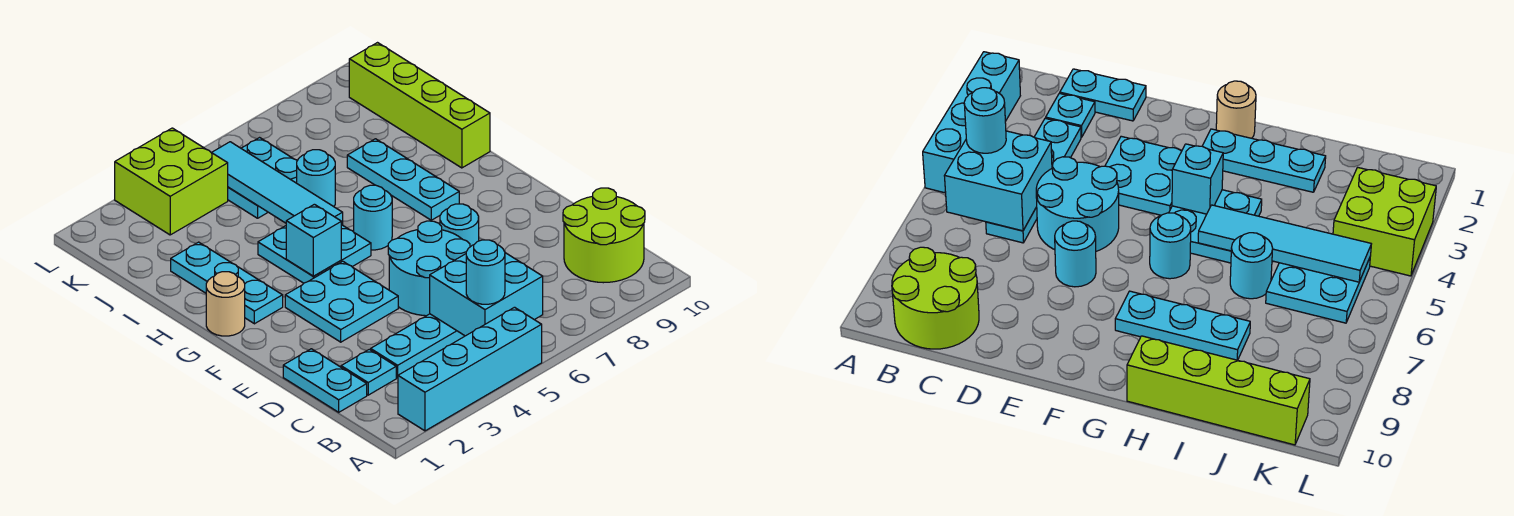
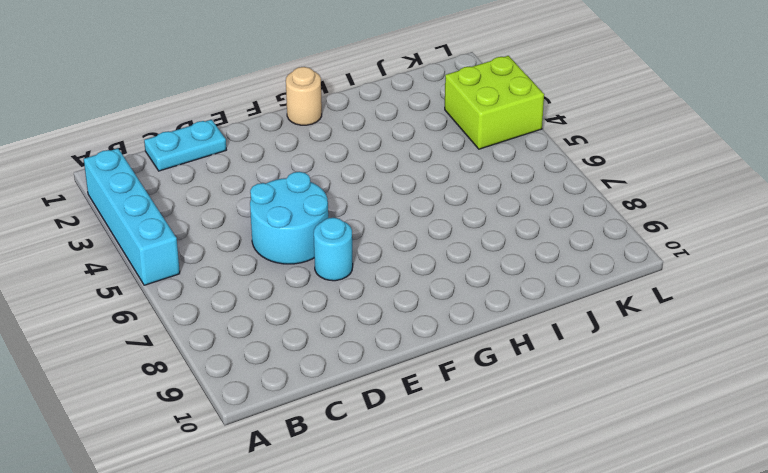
none -> lime round brick B9:C10 level 1
none -> cyan plate C2 level 1
none -> cyan plate C3:C6 level 1

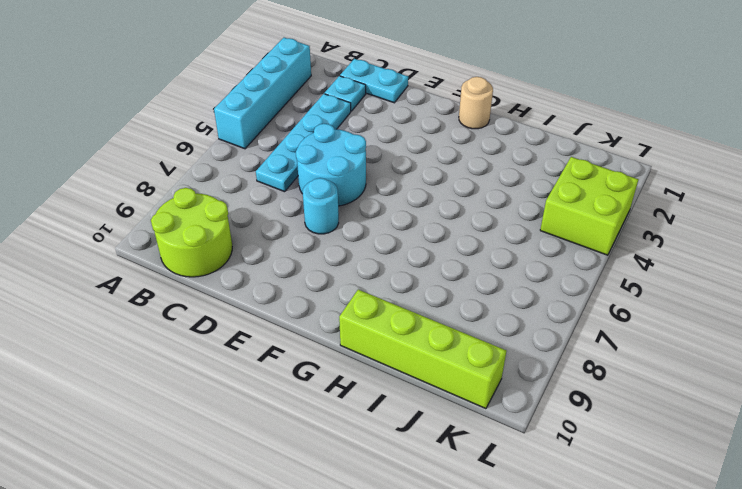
none -> cyan plate E3:F4 level 1
none -> cyan plate G2:I2 level 1
none -> cyan plate G4:H5 level 1

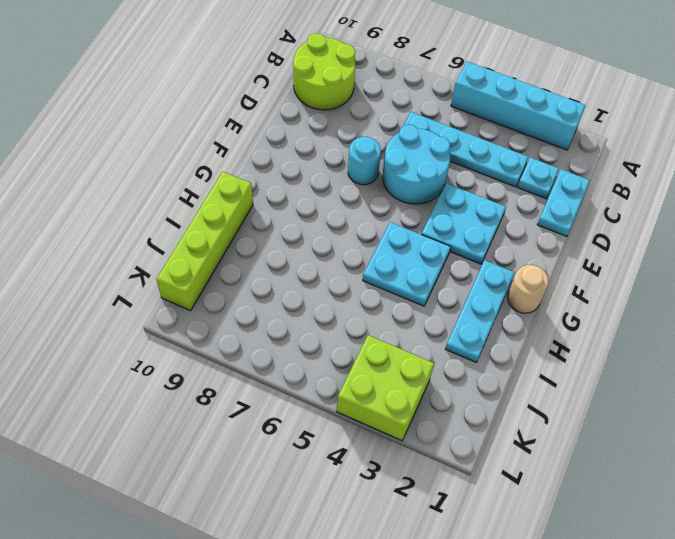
none -> cyan round brick G6 level 1
none -> cyan plate G8:I8 level 1
none -> cyan round brick I6 level 1

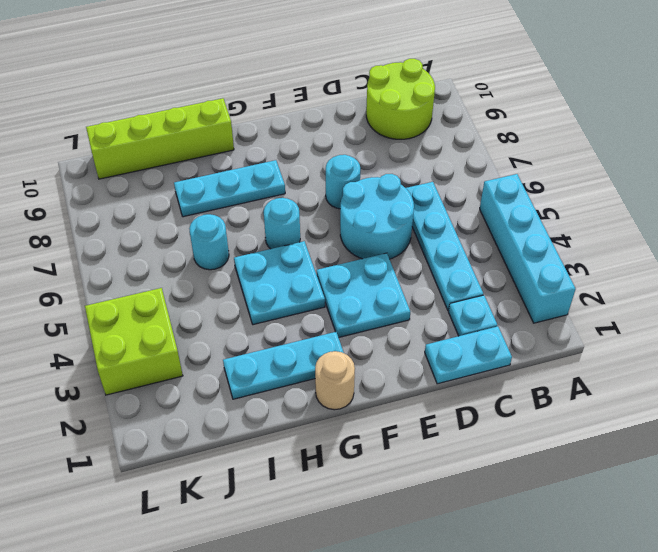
none -> cyan plate J5:K6 level 1
none -> cyan brick B5:C6 level 2
none -> cyan brick G4 level 2

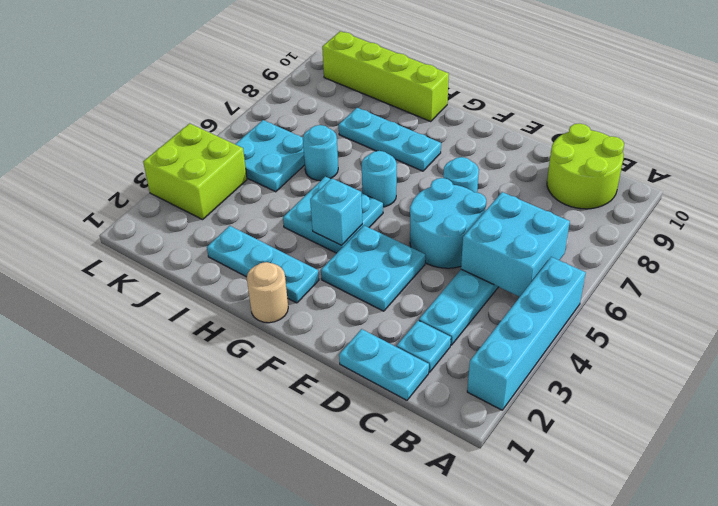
none -> cyan tile H5:K5 level 2
none -> cyan round brick B5 level 3

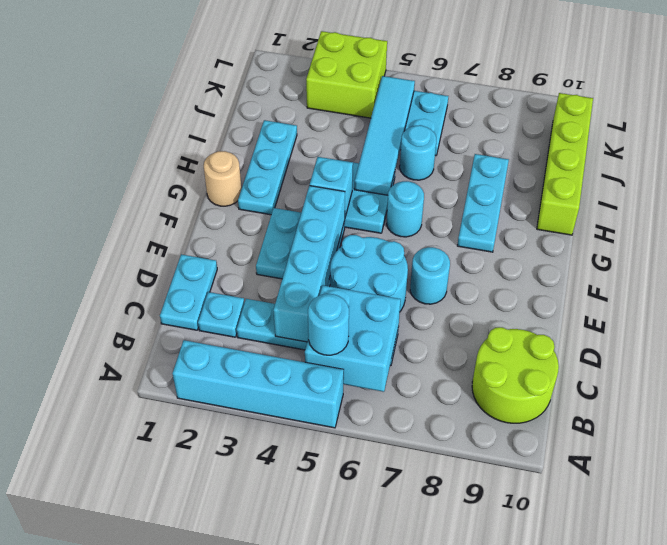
cyan brick C4:F4 level 2 -> none

